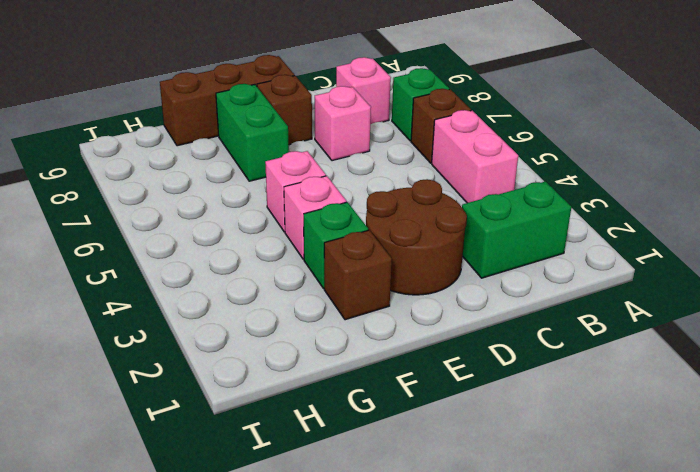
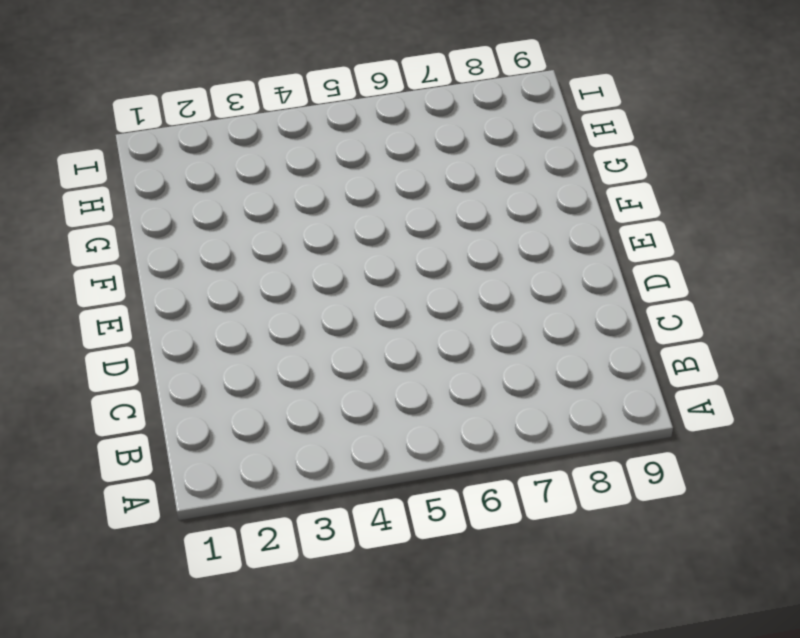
none -> green brick B2:C2 level 1
none -> pink brick B4:B5 level 1
none -> brown brick B6 level 1

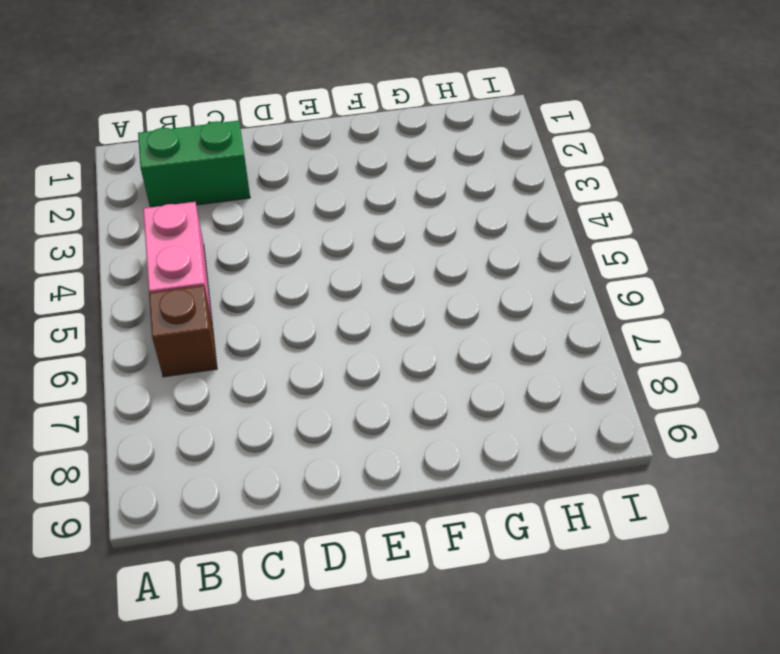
none -> green brick B7 level 1
none -> pink brick C8 level 1
none -> brown round brick D2:E3 level 1

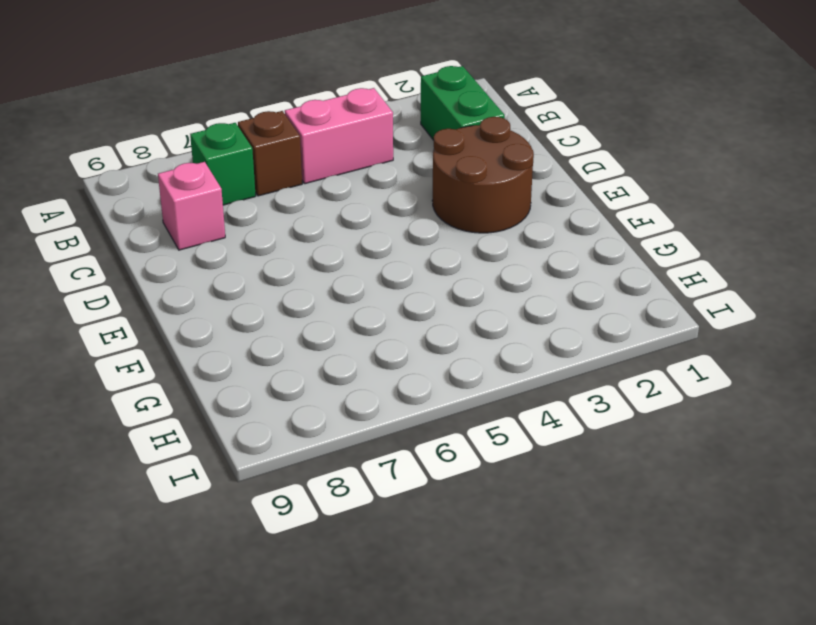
none -> pink brick D7 level 1
none -> brown brick E8 level 1
none -> brown brick E9:G9 level 1

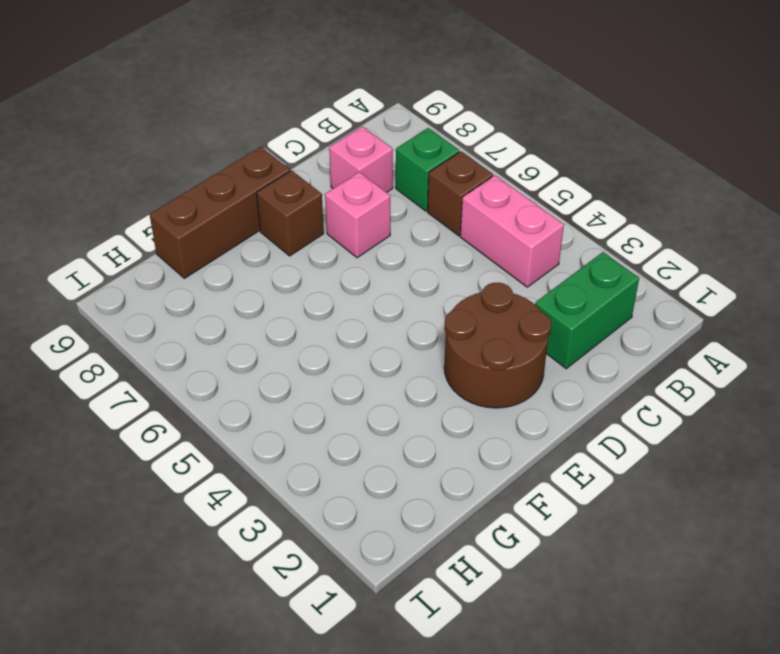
none -> brown brick F2 level 1
none -> green brick F3 level 1
none -> pink brick F4 level 1

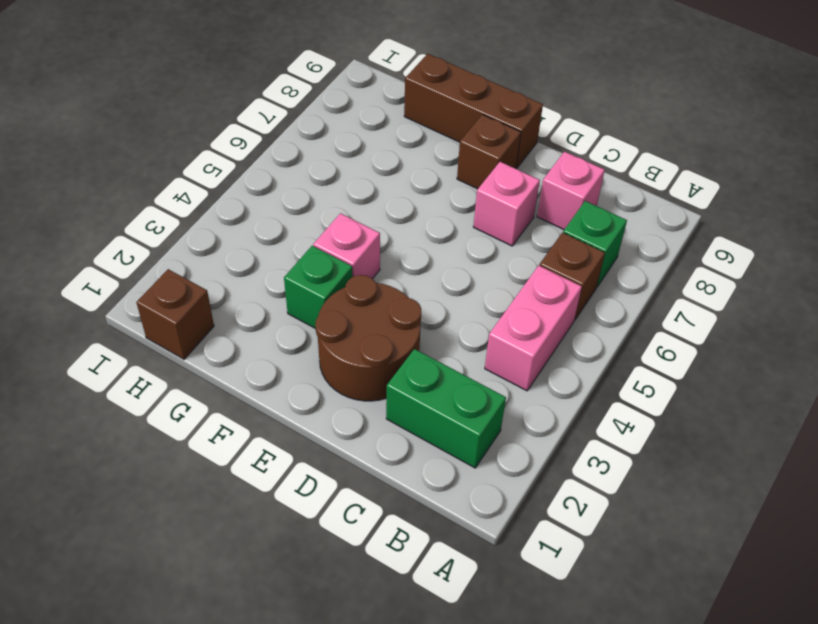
brown brick H1 level 1 -> brown brick F2 level 1
none -> pink brick F5 level 1
none -> green brick F7:F8 level 1

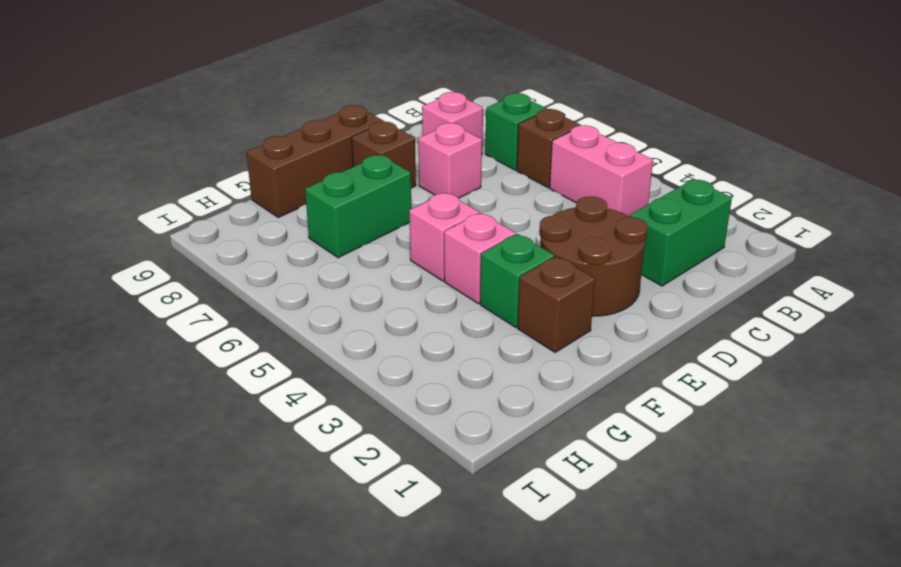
green brick F7:G7 level 1 -> green brick F7:F8 level 1

